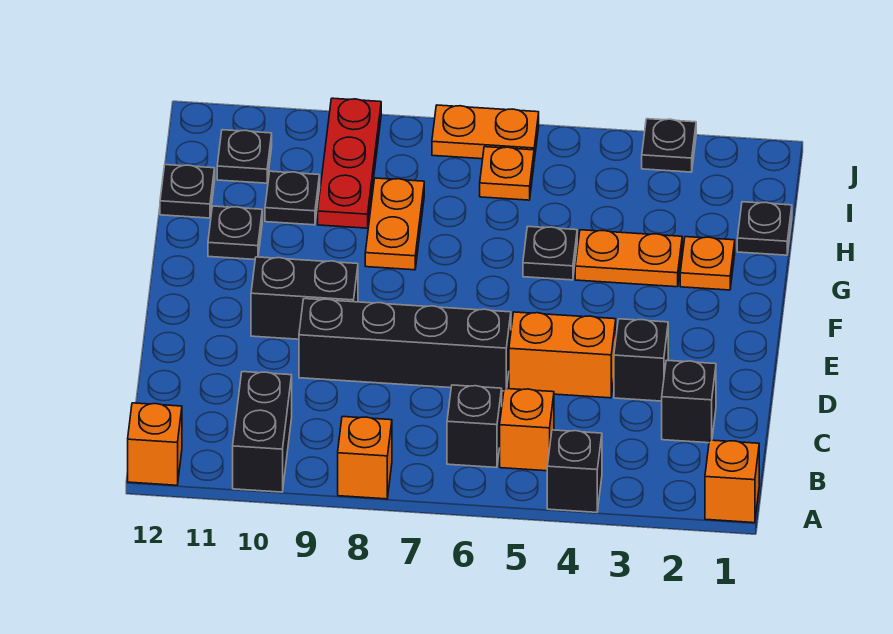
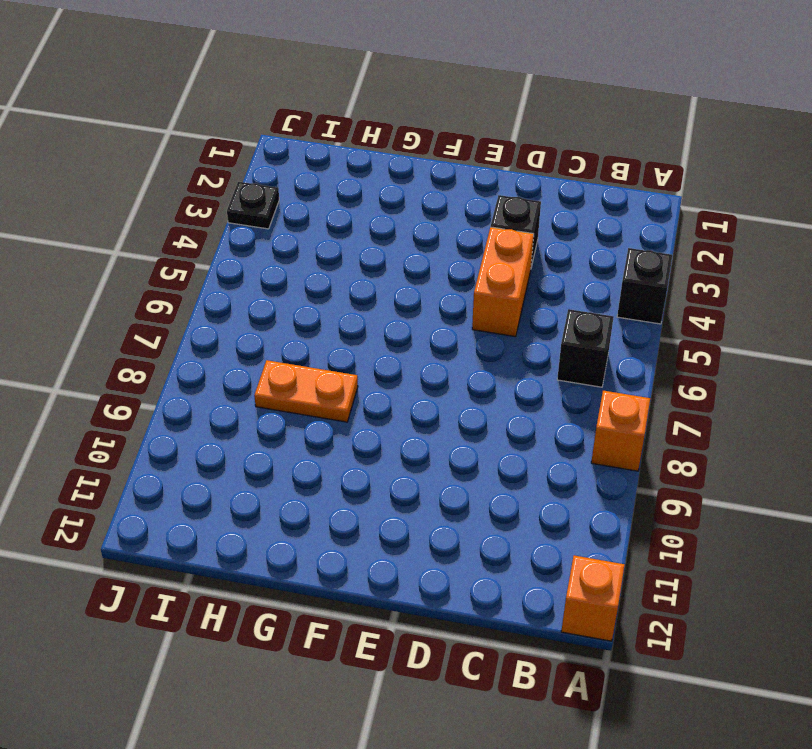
none -> orange brick A1 level 1
none -> black brick A10:B10 level 1
none -> orange brick B5 level 1

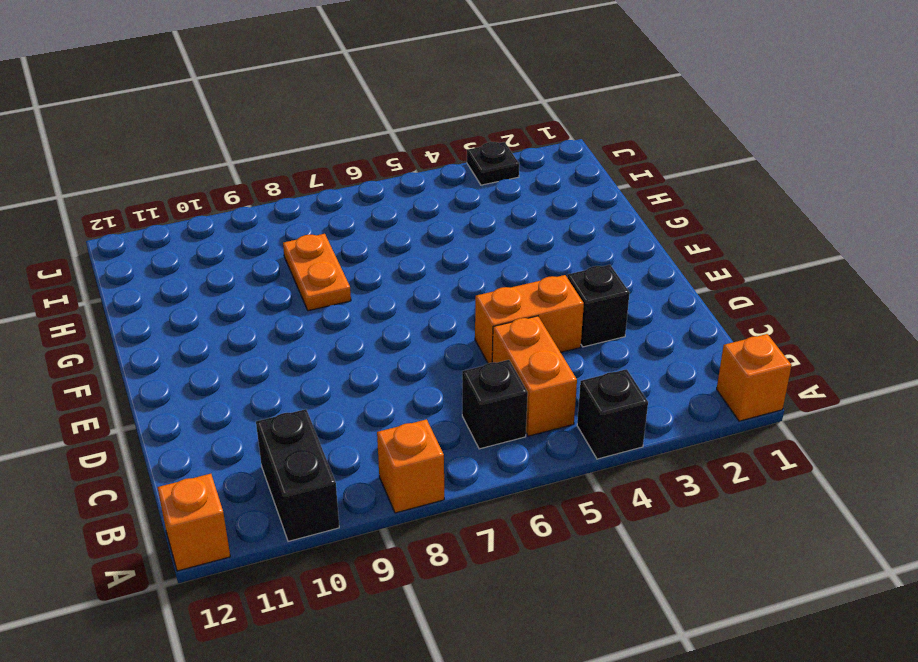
orange brick B5:C5 level 1 -> orange brick B5 level 1
none -> black brick C2 level 1
none -> black brick D6:D9 level 1
none -> black brick E9:E10 level 1

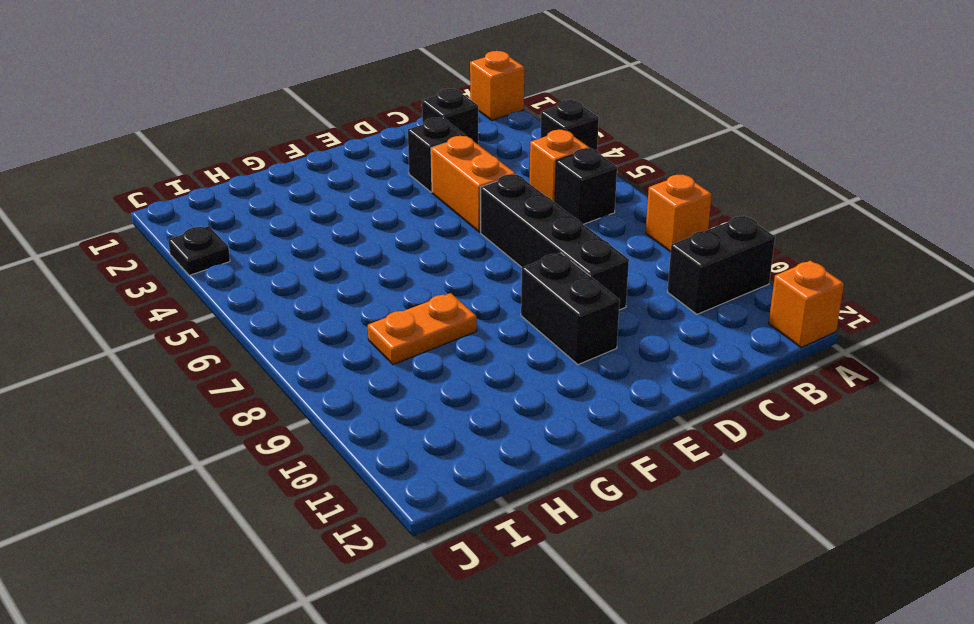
none -> orange plate G2 level 1
none -> orange plate G3:G4 level 1
none -> black plate G5 level 1

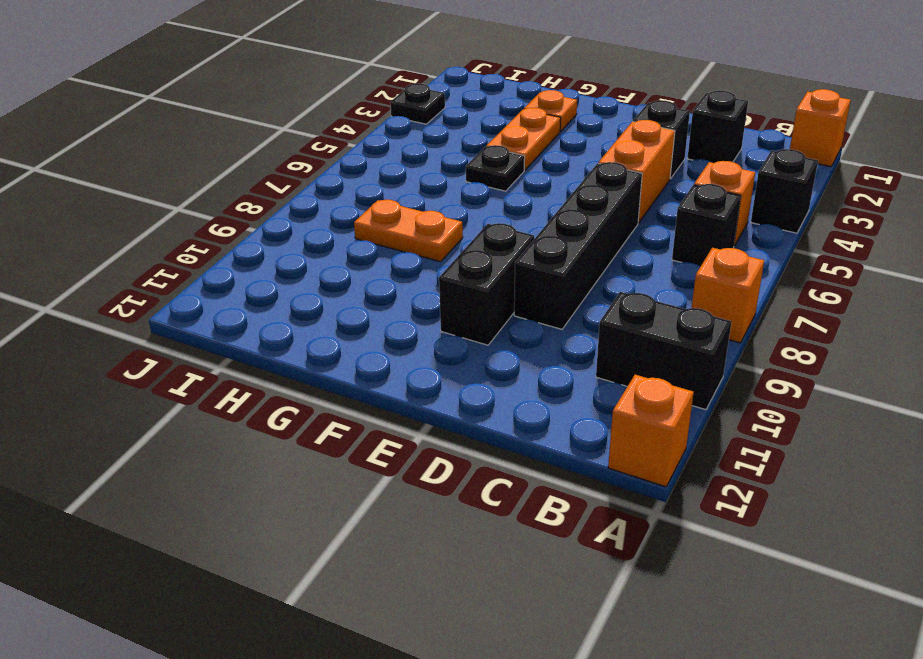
none -> black plate G11 level 1
none -> black plate H1 level 1
none -> red plate H9:J9 level 1

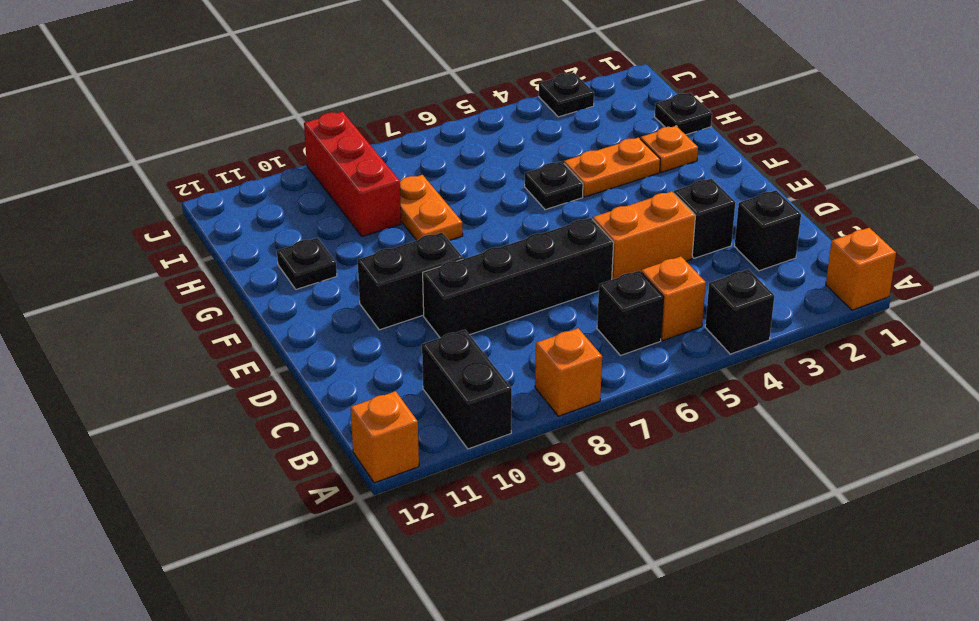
red brick H9:J9 level 1 -> red plate H9:J9 level 1
none -> black plate H10 level 1
none -> black plate H12 level 1
none -> orange plate I6 level 1

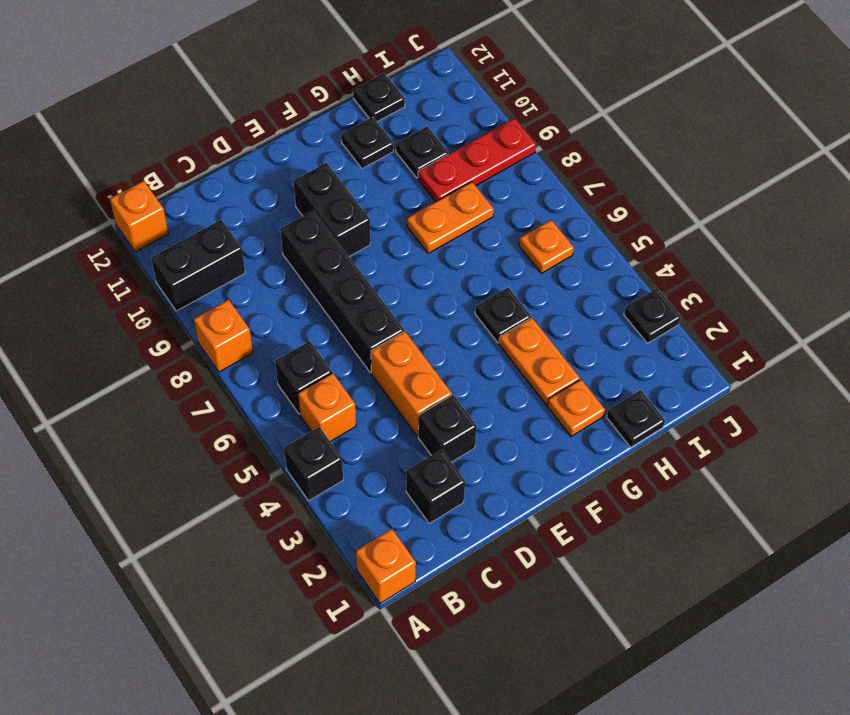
none -> black plate I11 level 1
none -> orange plate J6:J7 level 1

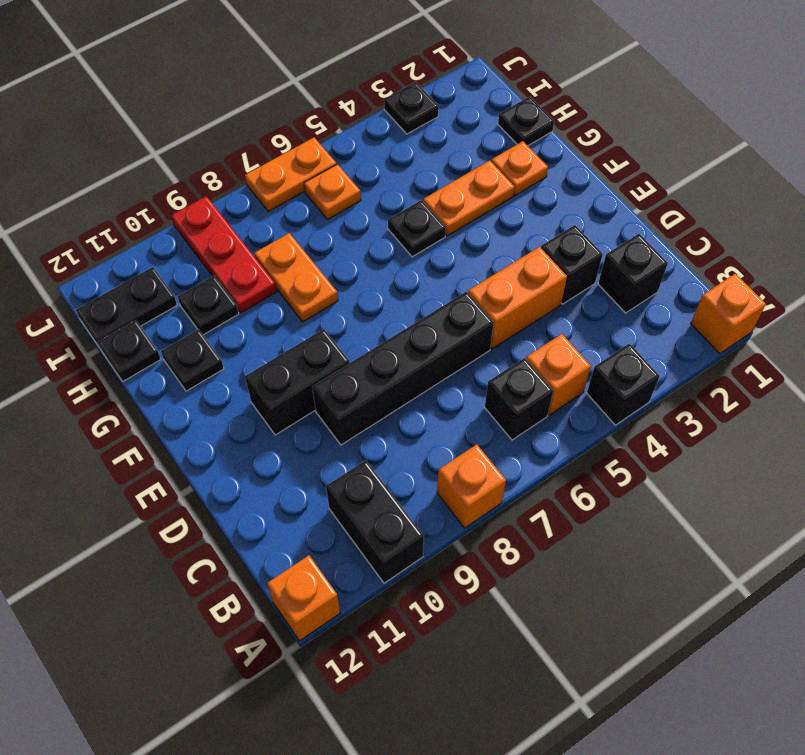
black plate I11:I12 level 1 -> black plate I11 level 1

